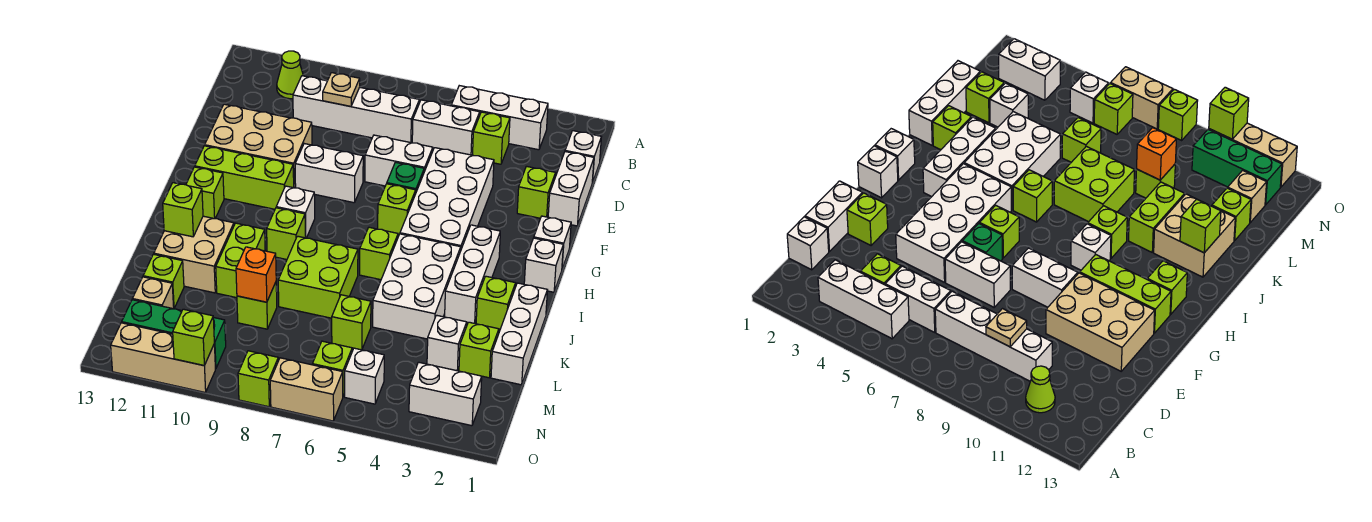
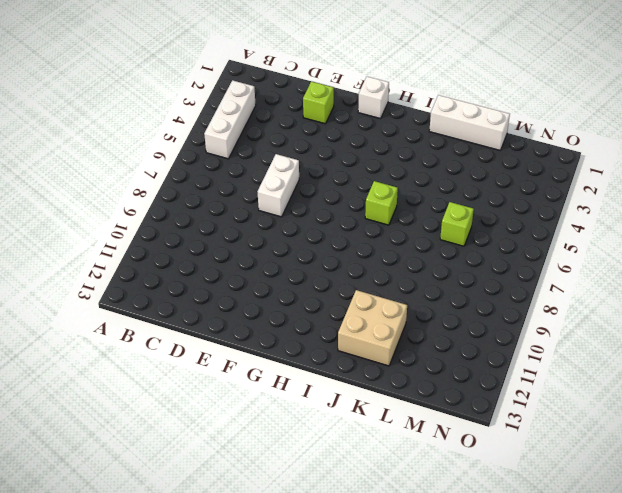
none -> lime cone B11 level 1
none -> white brick C1 level 1
none -> lime brick C4 level 1
none -> white brick C5:C6 level 1

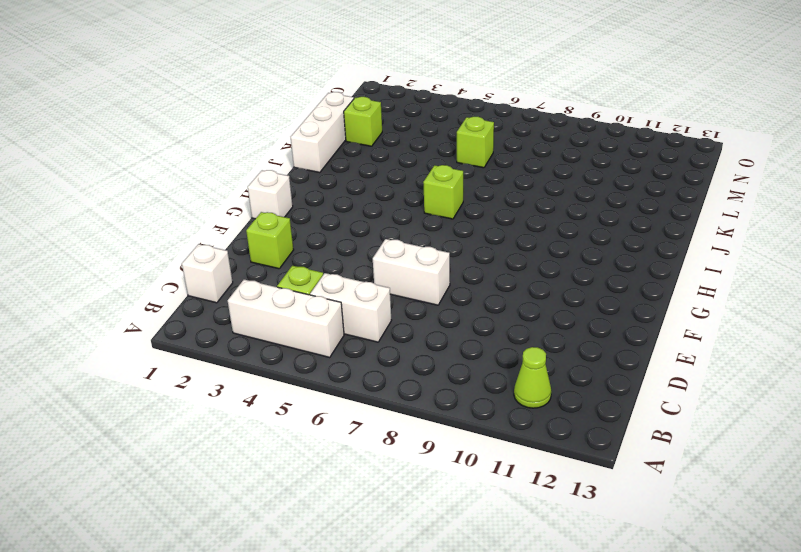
none -> white brick C7:C10 level 1
none -> white brick D1:E1 level 1
none -> white brick E4:H5 level 1
none -> tan brick E10:F12 level 1

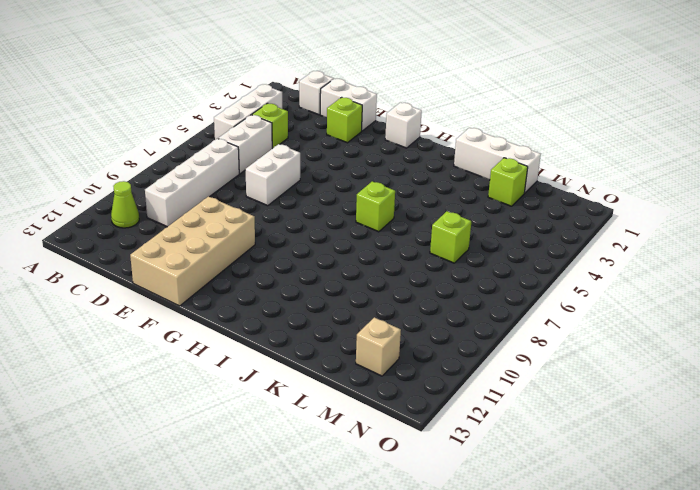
tan brick E10:F13 level 1 -> tan brick E10:F12 level 1
none -> white brick E4:H5 level 1
none -> green brick F6 level 1
none -> white brick F8:F9 level 1
none -> lime brick G6 level 1

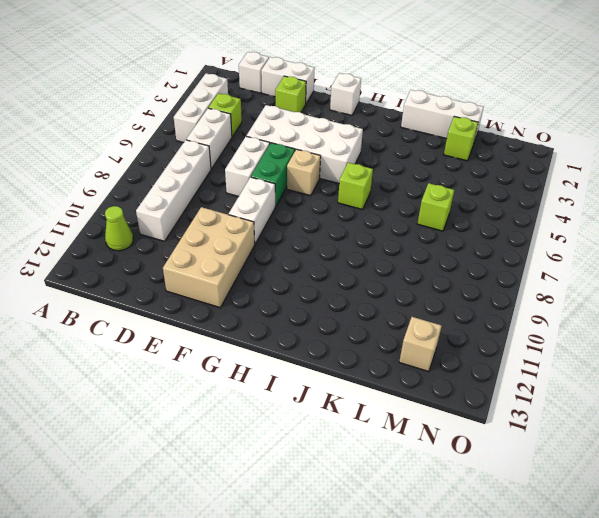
green brick F6:F7 level 1 -> green brick F6 level 1
tan brick G6 level 1 -> lime brick G6 level 1
none -> lime brick G10:G12 level 1
none -> white brick H1 level 1
none -> white brick H3:J3 level 1
none -> white brick H9 level 1

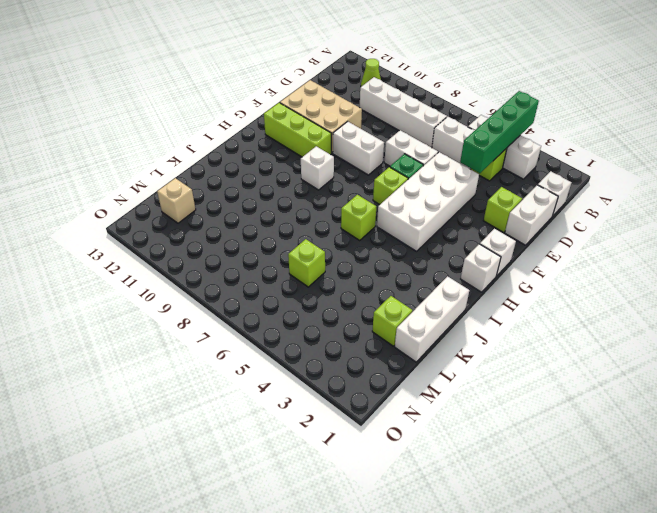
green brick A4:D4 level 2 -> none
none -> white brick H3:J3 level 1
none -> lime brick H12 level 1
none -> white brick I4:K5 level 1
none -> lime brick I9 level 1

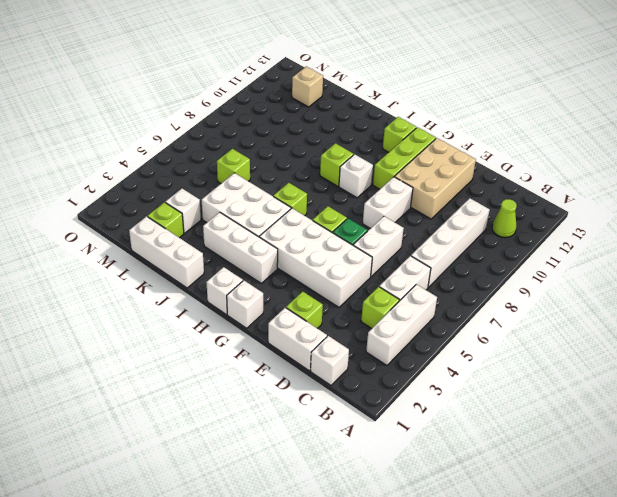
none -> lime brick J2 level 1
none -> lime brick J7:K8 level 1
none -> lime brick J10:K10 level 1
none -> tan brick J11:K12 level 1

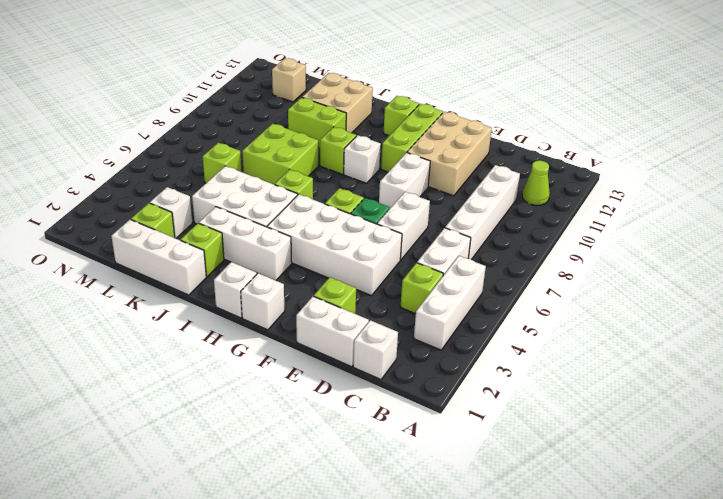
none -> lime brick L9 level 1
none -> lime brick L12 level 1
none -> white brick N2:N3 level 1
none -> white brick N5 level 1

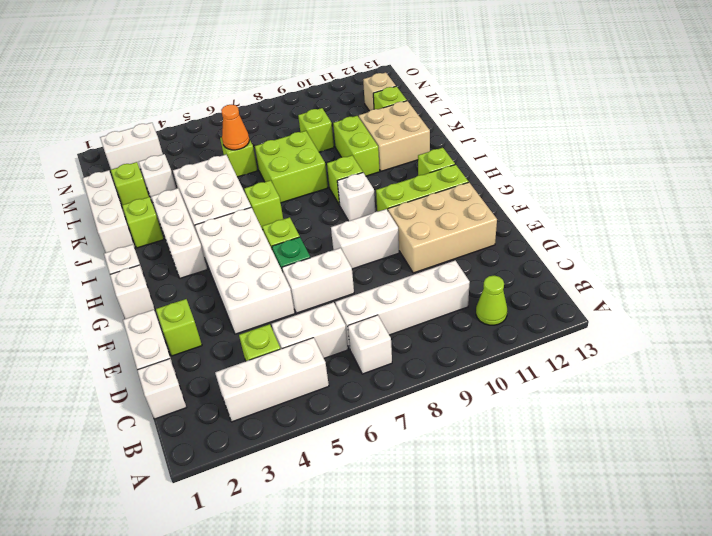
white brick B7 level 1 -> white brick N5 level 1
orange cone L6 level 2 -> none
none -> lime brick N6 level 1
none -> green brick N10:N12 level 1
none -> tan brick O6:O7 level 1
none -> lime brick O8 level 1

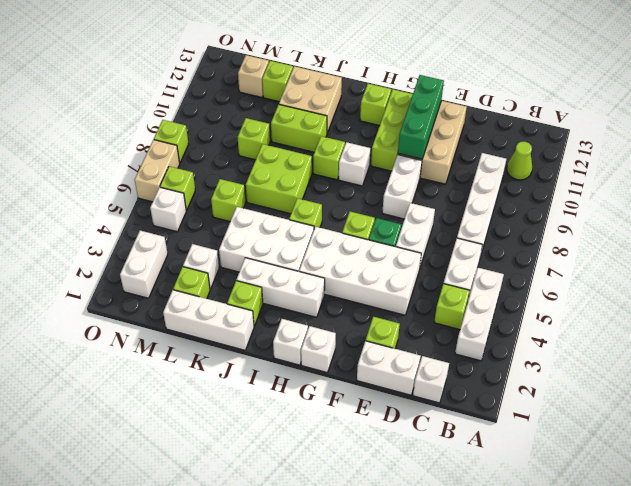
green brick F10:F12 level 2 -> green brick N10:N12 level 1
none -> tan brick O10:O12 level 1
none -> tan plate C9 level 2
none -> lime brick J12 level 2
none -> orange brick L9 level 2

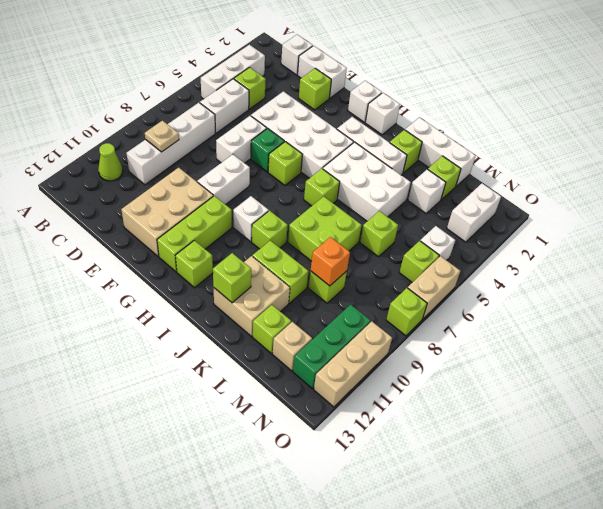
none -> lime brick O10 level 2

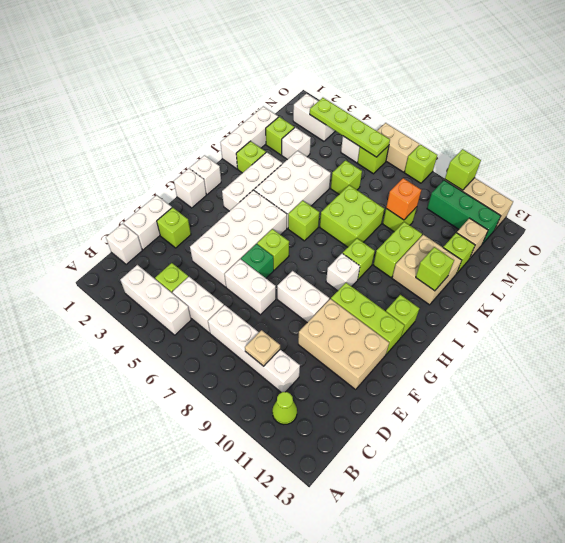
lime plate N3:N6 level 2 -> none

